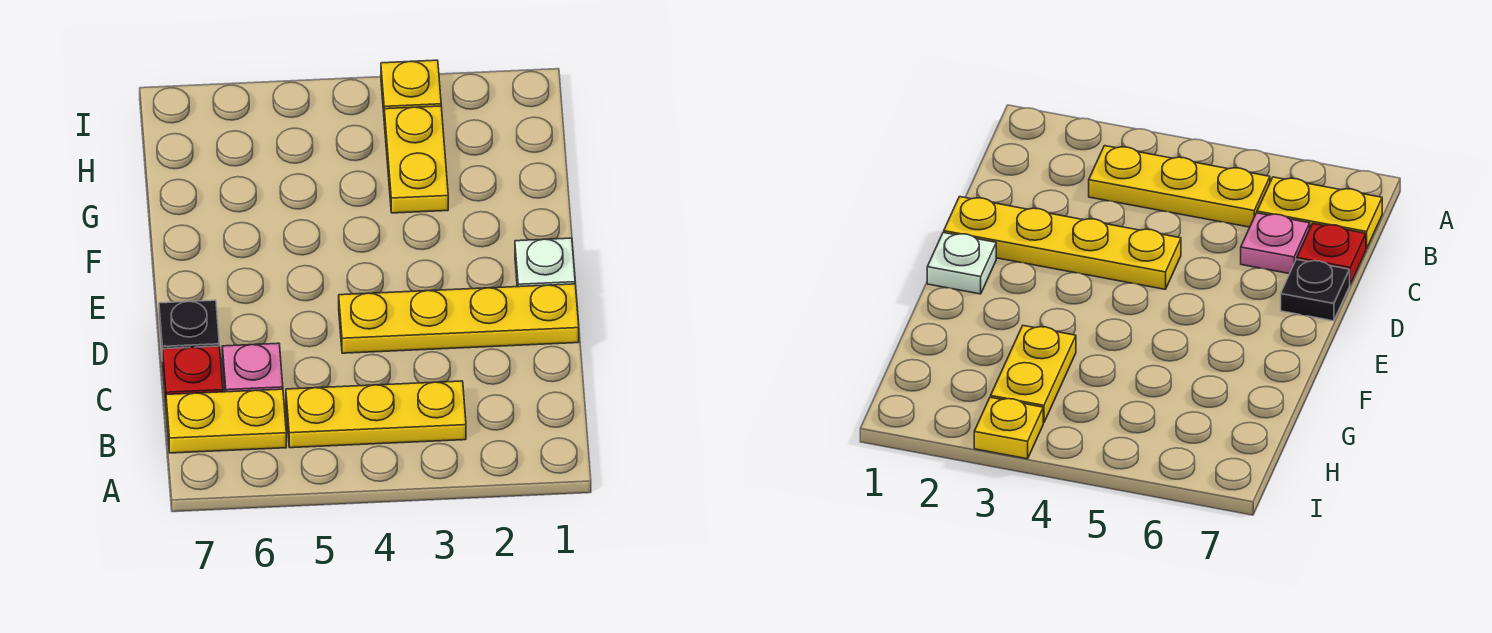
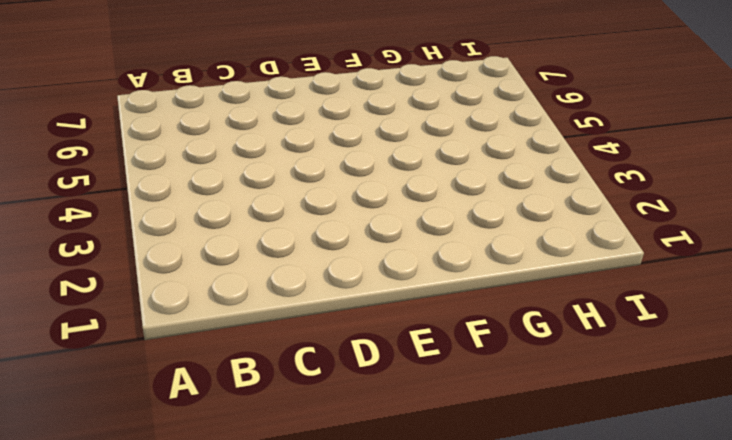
none -> yellow plate B3:B5 level 1
none -> yellow plate B6:B7 level 1

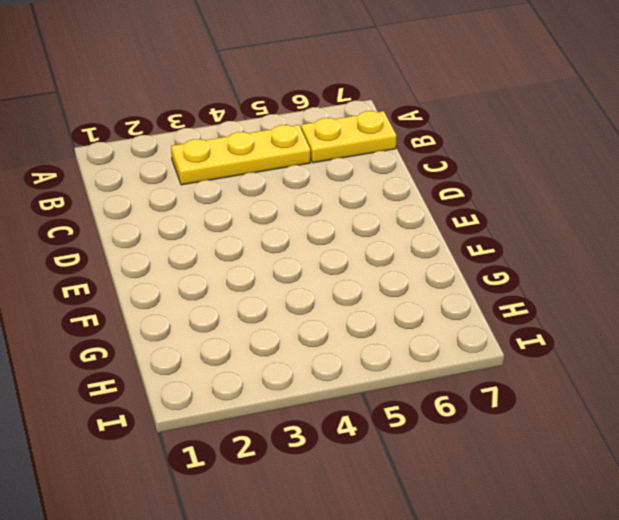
none -> pink plate C6 level 1
none -> red plate C7 level 1

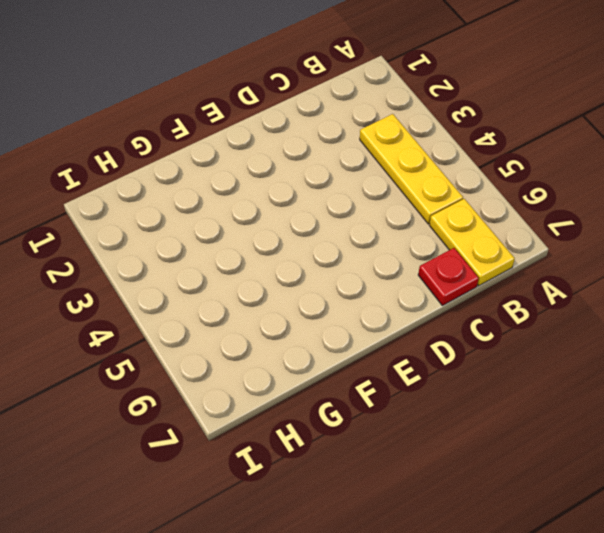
none -> pink plate C6 level 1
none -> yellow plate D1:D4 level 1

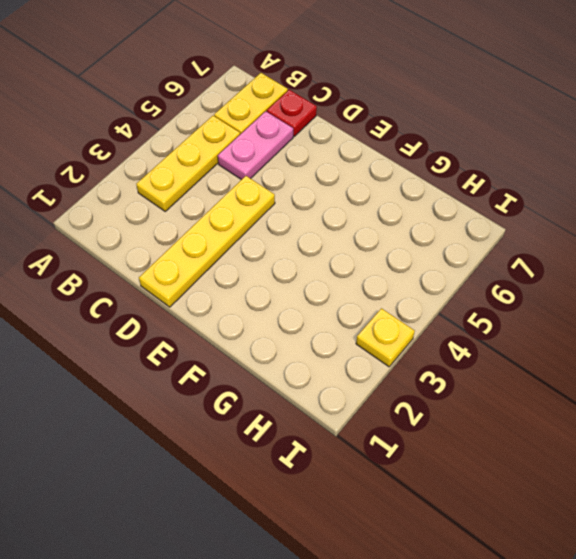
pink plate C5:C6 level 1 -> pink plate C6 level 1
none -> black plate D7 level 1
none -> white plate E1 level 1

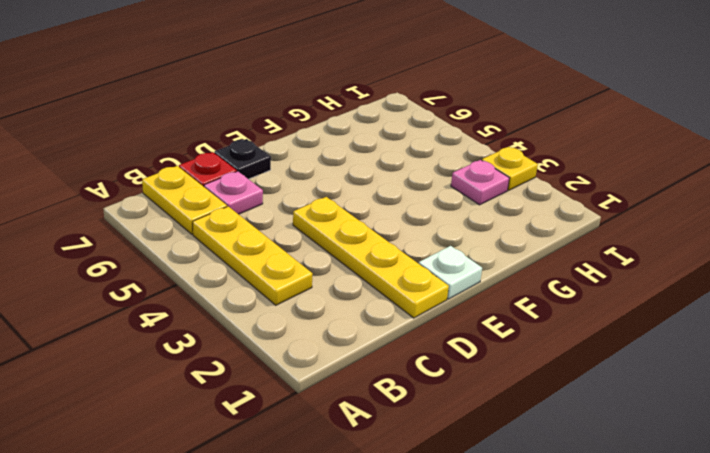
pink plate H3 level 1 -> yellow plate G3:H3 level 1

